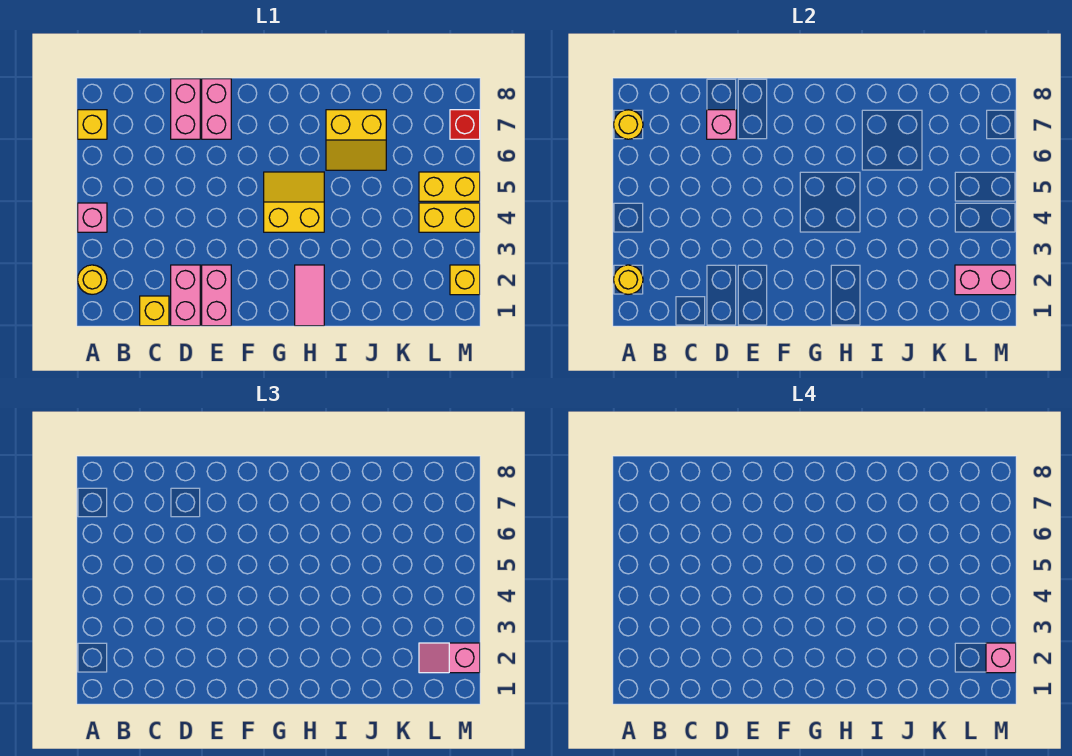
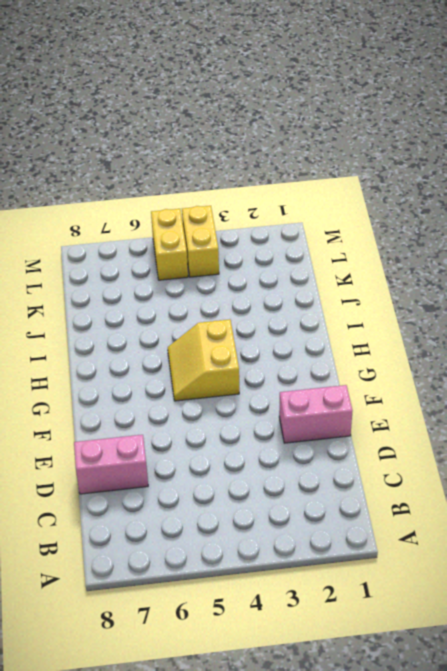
none -> yellow round brick A2 level 1
none -> pink brick A4 level 1
none -> yellow brick A7 level 1

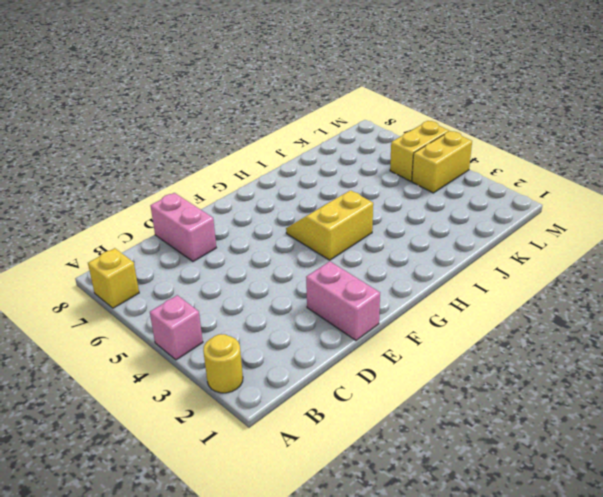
none -> yellow brick C1 level 1
none -> pink brick D1:D2 level 1
none -> pink brick E7:E8 level 1

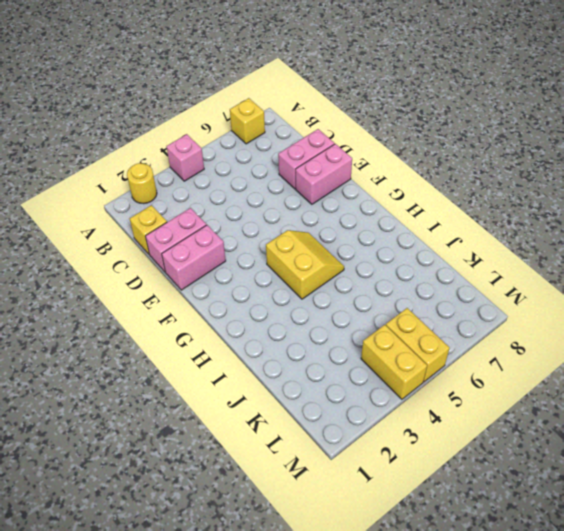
none -> pink tile H1:H2 level 1
none -> yellow slope I6:J7 level 1 top 7
none -> yellow brick M2 level 1

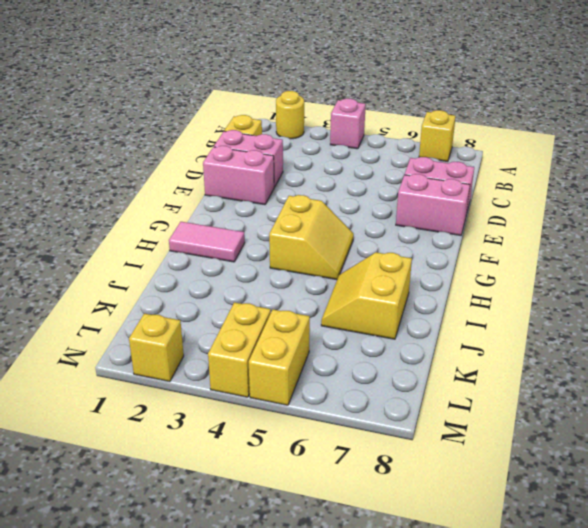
none -> red brick M7 level 1
none -> yellow round brick A2 level 2
none -> yellow round brick A7 level 2

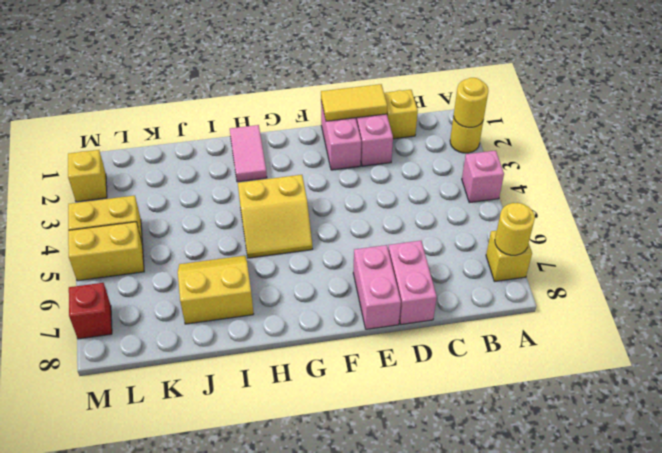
yellow tile D1:E1 level 2 -> none
none -> pink brick D7 level 2
none -> pink brick L2:M2 level 2
none -> pink slope L2:M2 level 3 top M

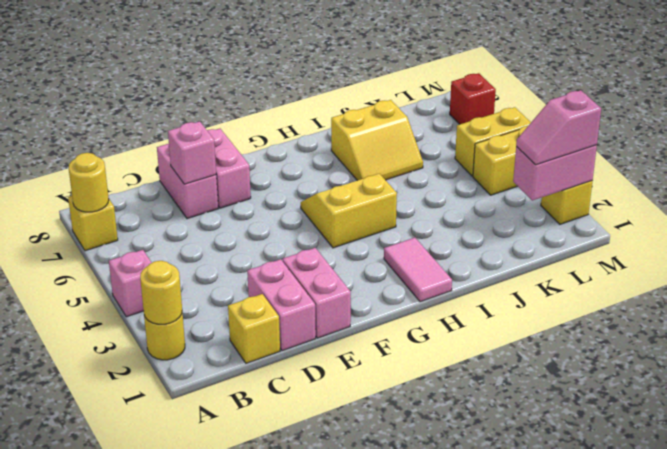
none -> pink brick M2 level 4

